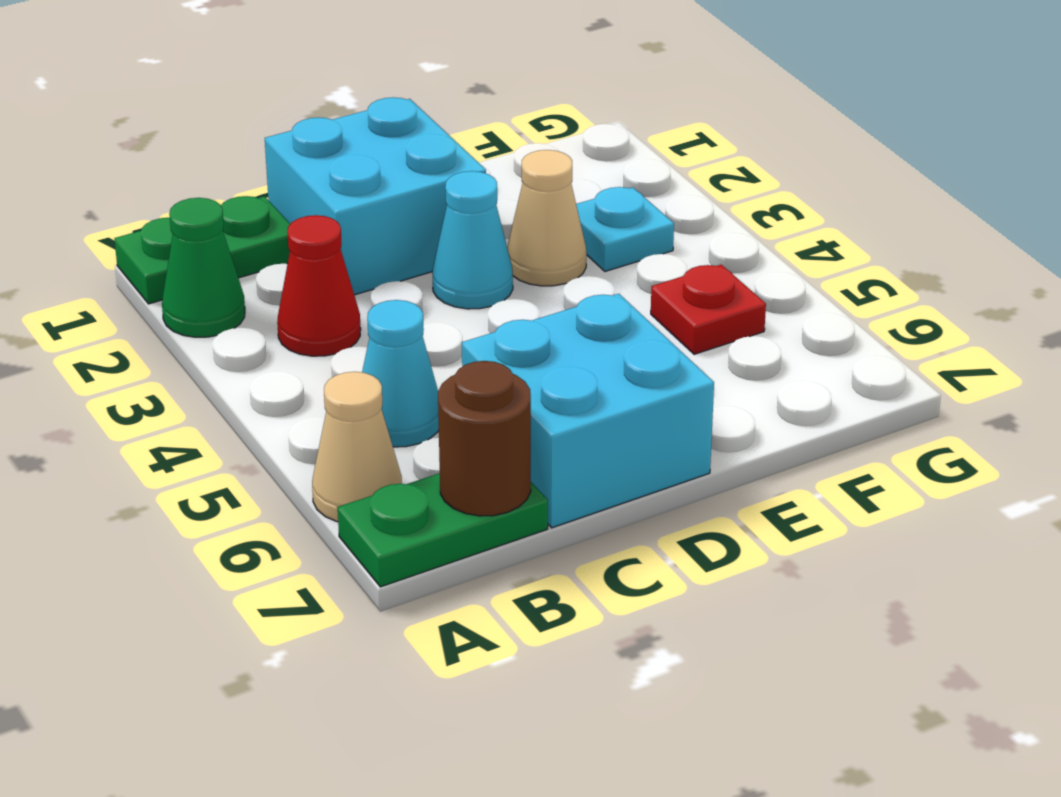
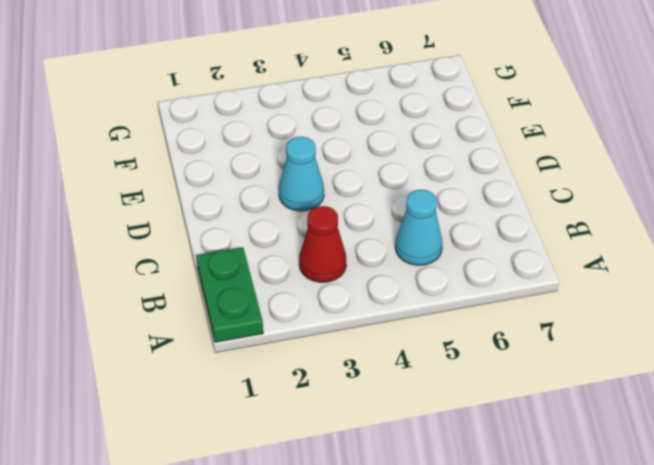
none -> green cone A2 level 1
none -> tan cone A6 level 1
none -> green plate A7:B7 level 1

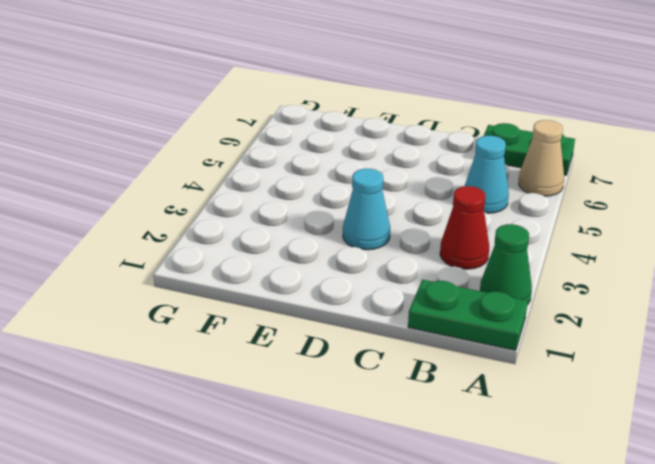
none -> cyan brick C1:D2 level 1
none -> cyan brick C6:D7 level 1
none -> tan cone E3 level 1

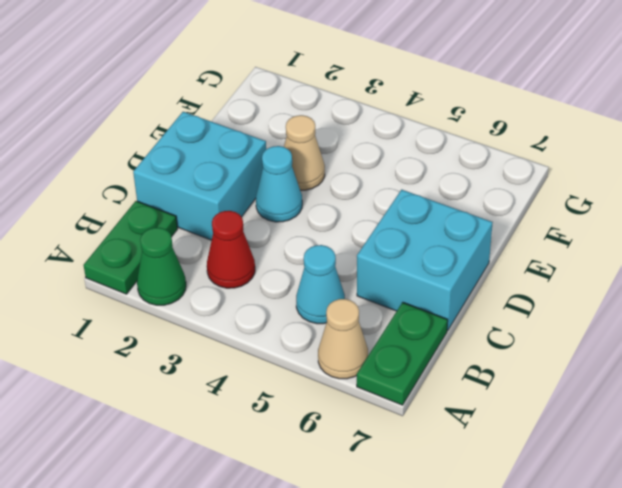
none -> cyan plate F3 level 1
none -> red plate F5 level 1
none -> brown round brick B7 level 2

